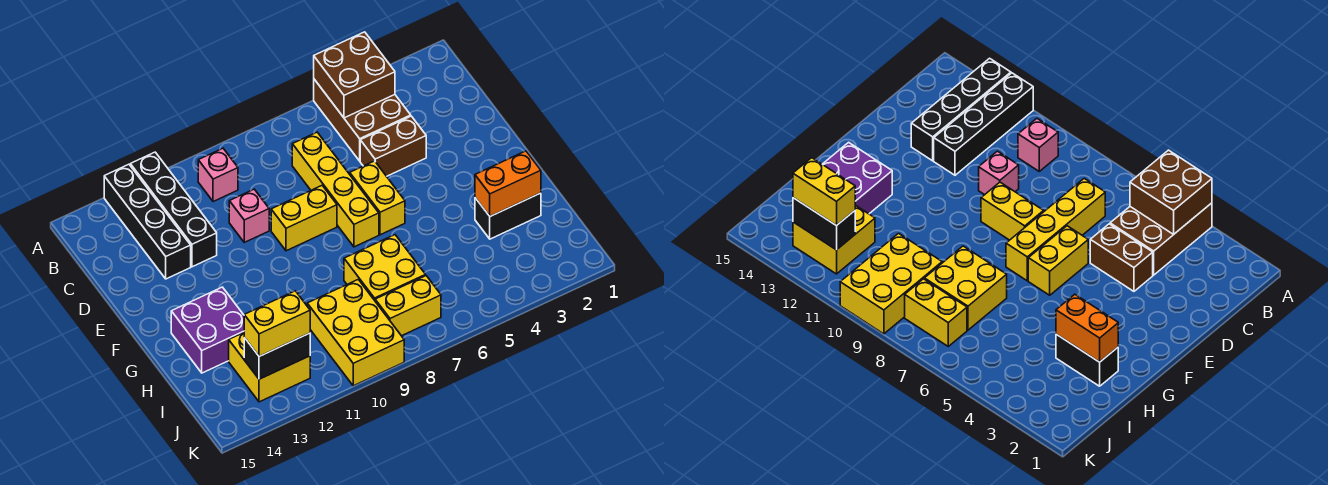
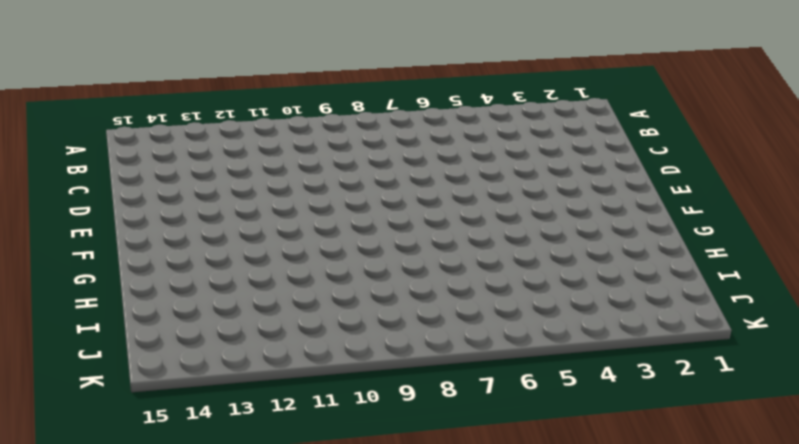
none -> brown brick A4:C5 level 1
none -> black brick A12:D12 level 1
none -> black brick A13:D13 level 1

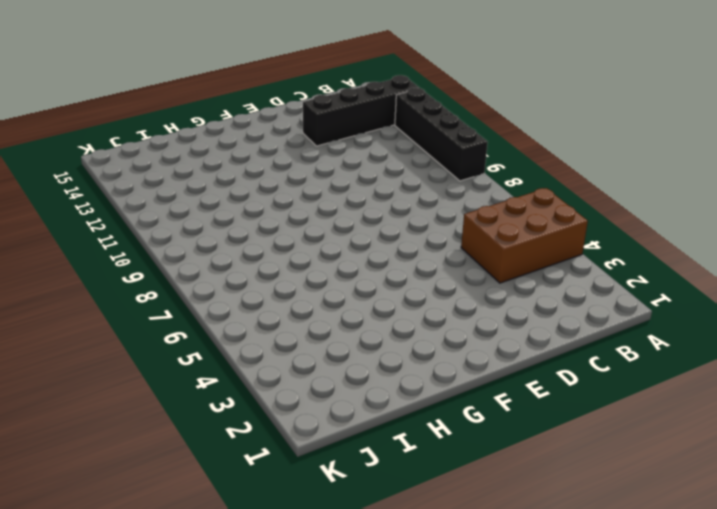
black brick A9:A12 level 1 -> black brick A12:D12 level 1
none -> pink brick B10 level 1
none -> yellow brick C7:F7 level 1
none -> brown brick D4:D5 level 1

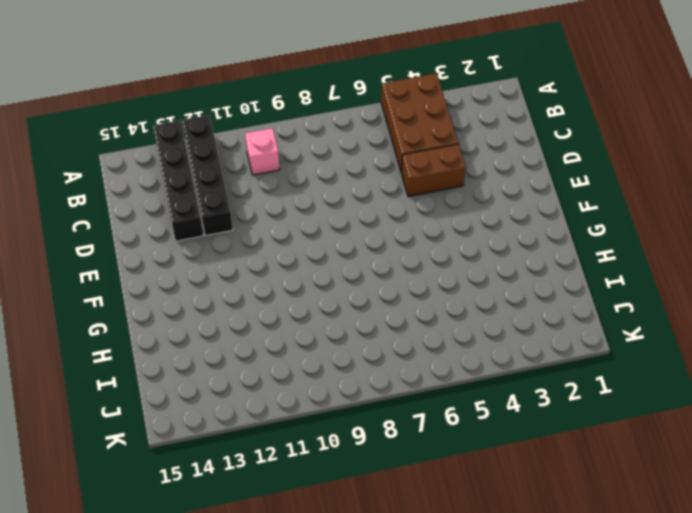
none -> yellow brick C7:F7 level 1
none -> pink brick D10 level 1
none -> yellow brick E6:F6 level 1

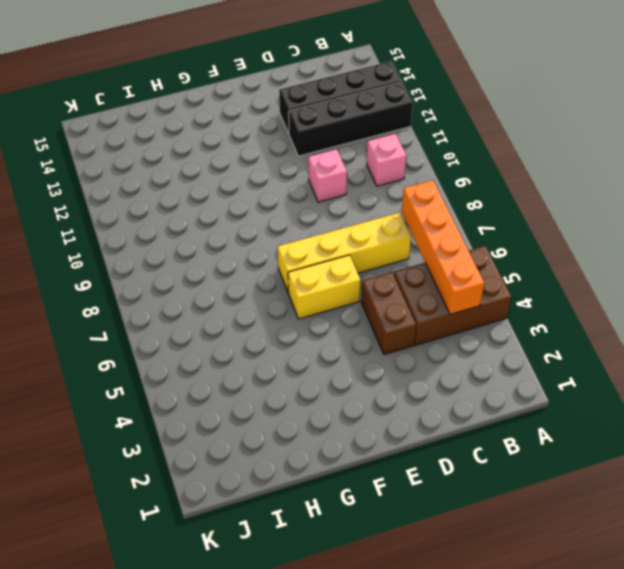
orange brick B4:B7 level 2 -> brown brick A4:B5 level 2
none -> yellow brick E8:E9 level 1
none -> purple brick G13:H14 level 1
none -> black brick H2:H3 level 1

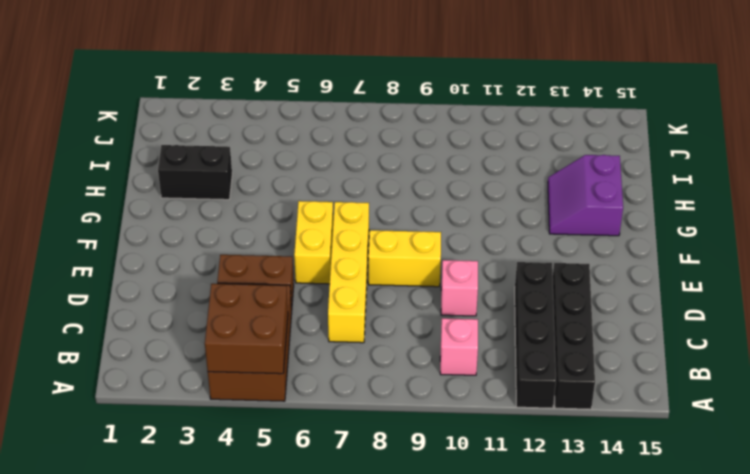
purple slope G13:H14 level 1 top 14 -> purple brick G13:H14 level 1
none -> yellow brick H7:I8 level 1
none -> yellow brick I9:K10 level 1
none -> yellow brick I12:J13 level 1

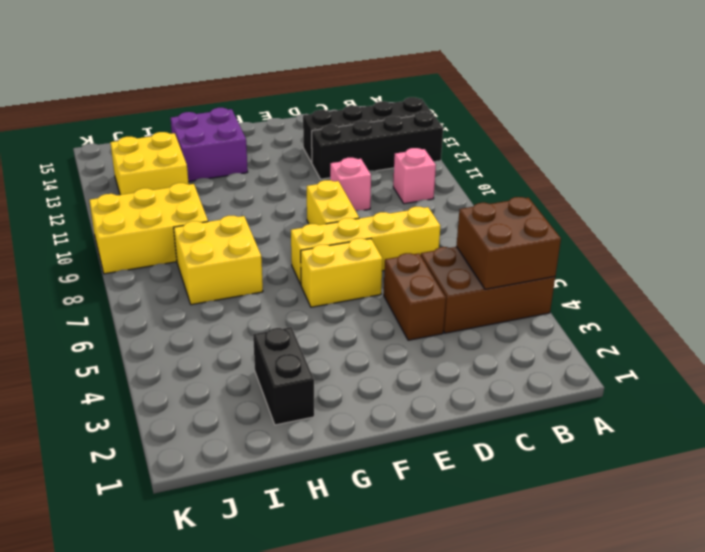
none -> yellow brick J7:J8 level 1
none -> orange brick H2:H3 level 2
none -> black brick J12:J13 level 2

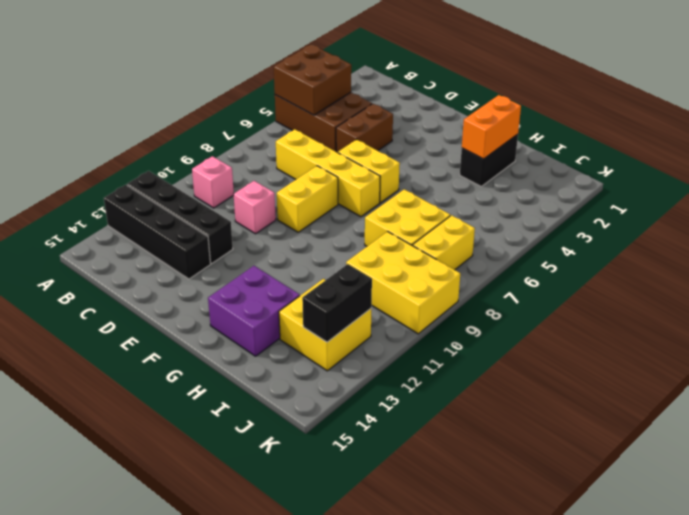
none -> yellow brick J12:J13 level 3

